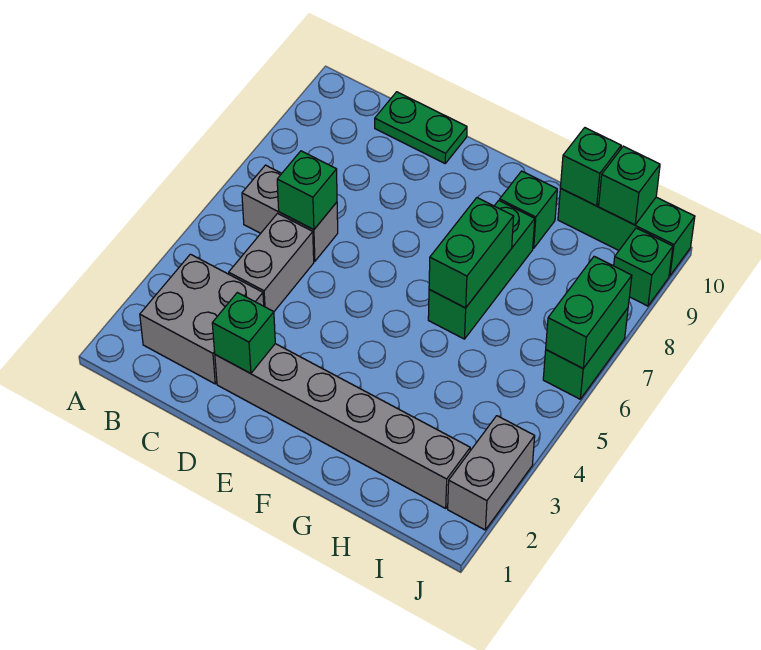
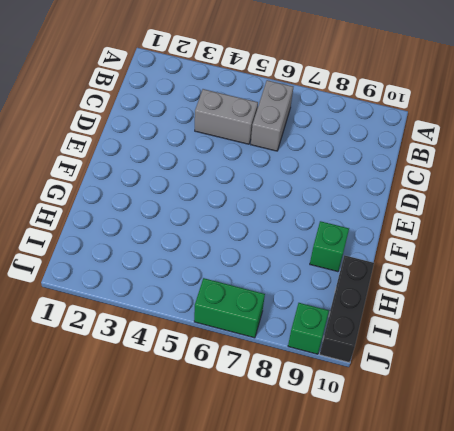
black brick H10:J10 level 1 -> green brick H10:J10 level 1
none -> grey brick B2:C3 level 1
none -> green plate C10:D10 level 1
none -> grey brick D2:I2 level 1

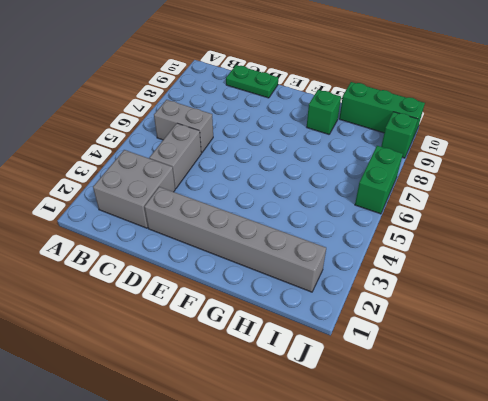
none -> green brick G6:G8 level 1
none -> grey brick J2:J3 level 1
none -> green brick C6 level 2

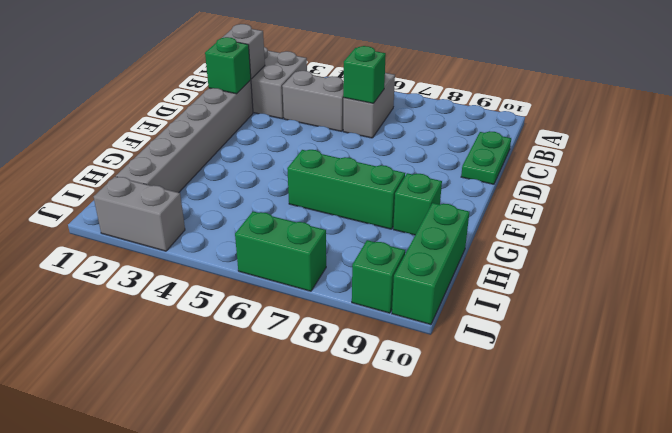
grey brick C2 level 2 -> none
none -> green brick G6:G7 level 2
none -> green brick H10 level 2
none -> green brick I10 level 2

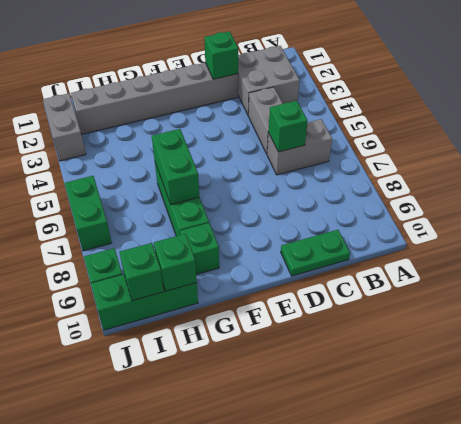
none -> green brick J6:J7 level 2

